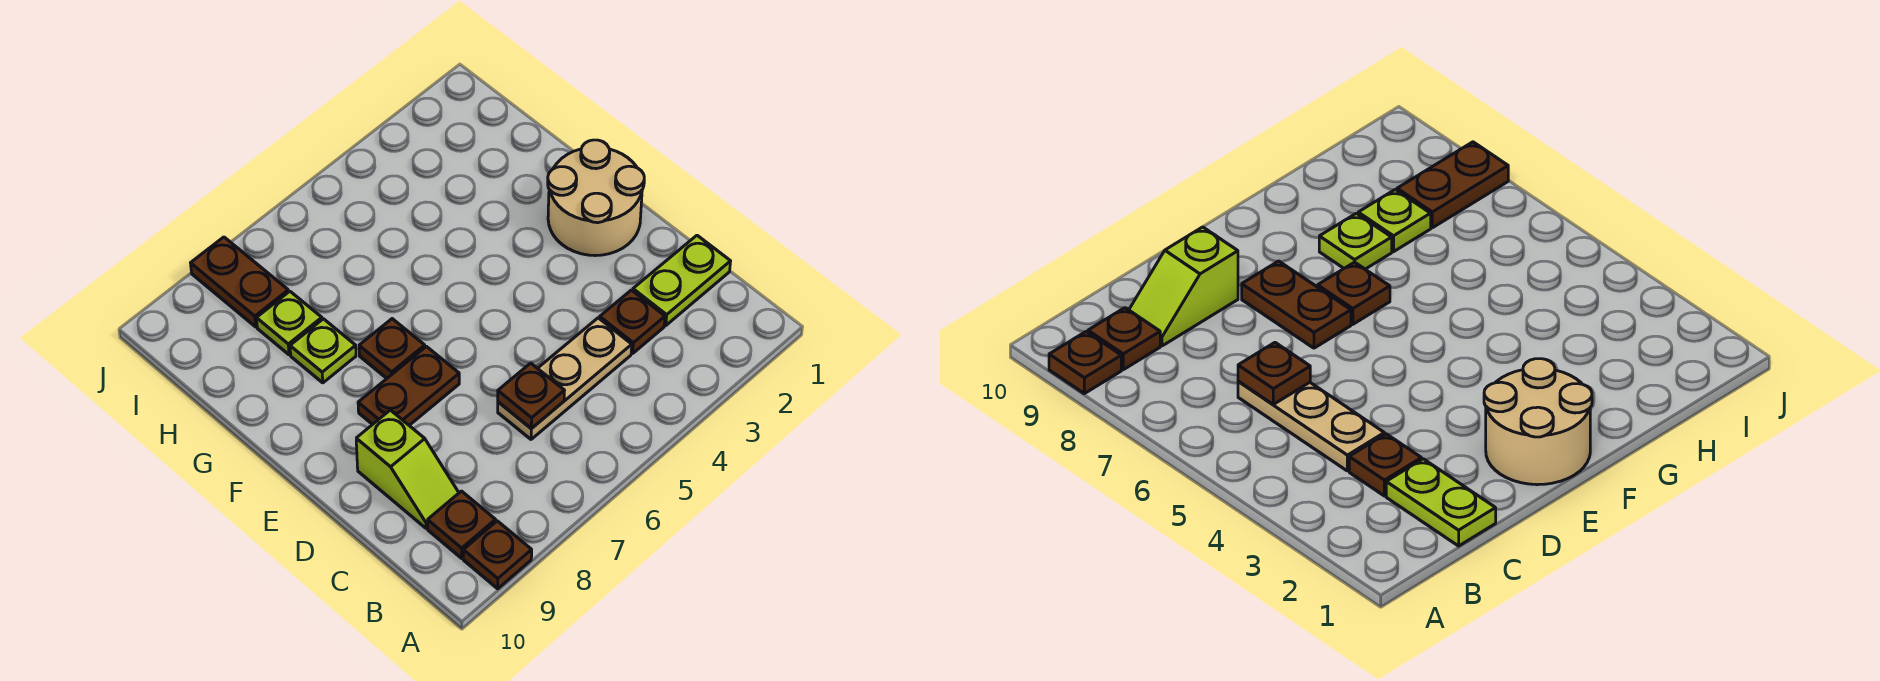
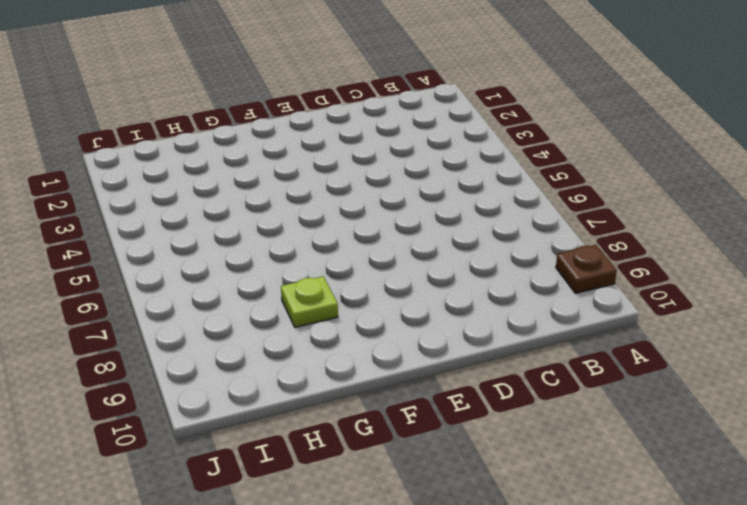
none -> brown plate B9 level 1
none -> lime plate C1:C2 level 1
none -> brown plate C3 level 1

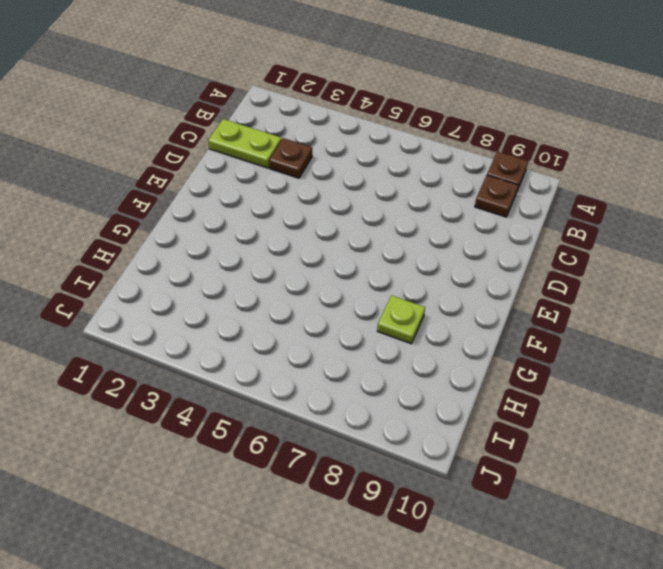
none -> tan plate C4:C6 level 1
none -> lime slope C9:D9 level 1 top D
none -> tan round brick E1:F2 level 1

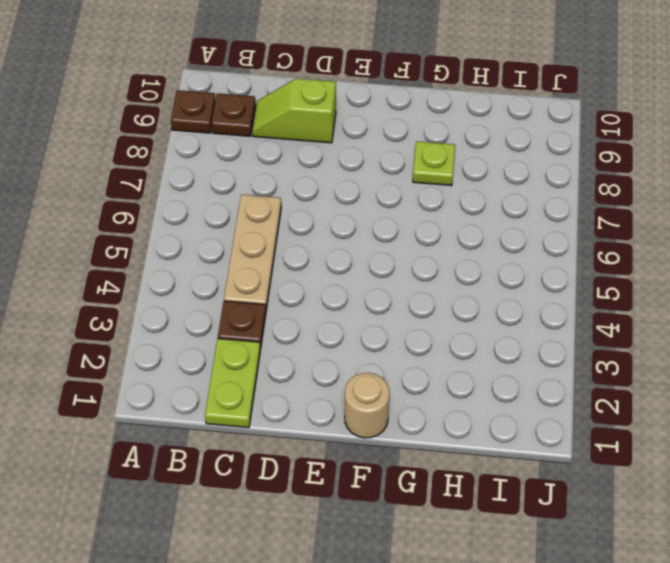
tan round brick F1 level 1 -> tan round brick E1:F2 level 1
none -> brown plate E7:E8 level 1
none -> brown plate F7 level 1
none -> lime plate H8 level 1

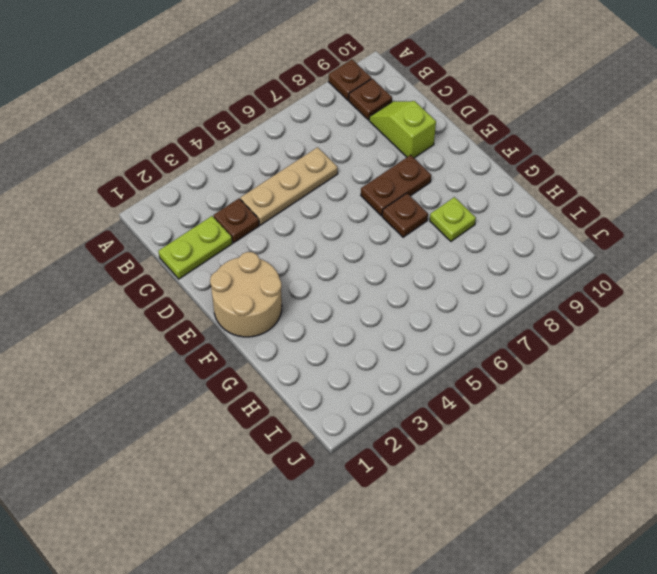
none -> lime plate H8 level 1
none -> brown plate I8:J8 level 1
none -> brown plate C6 level 2

